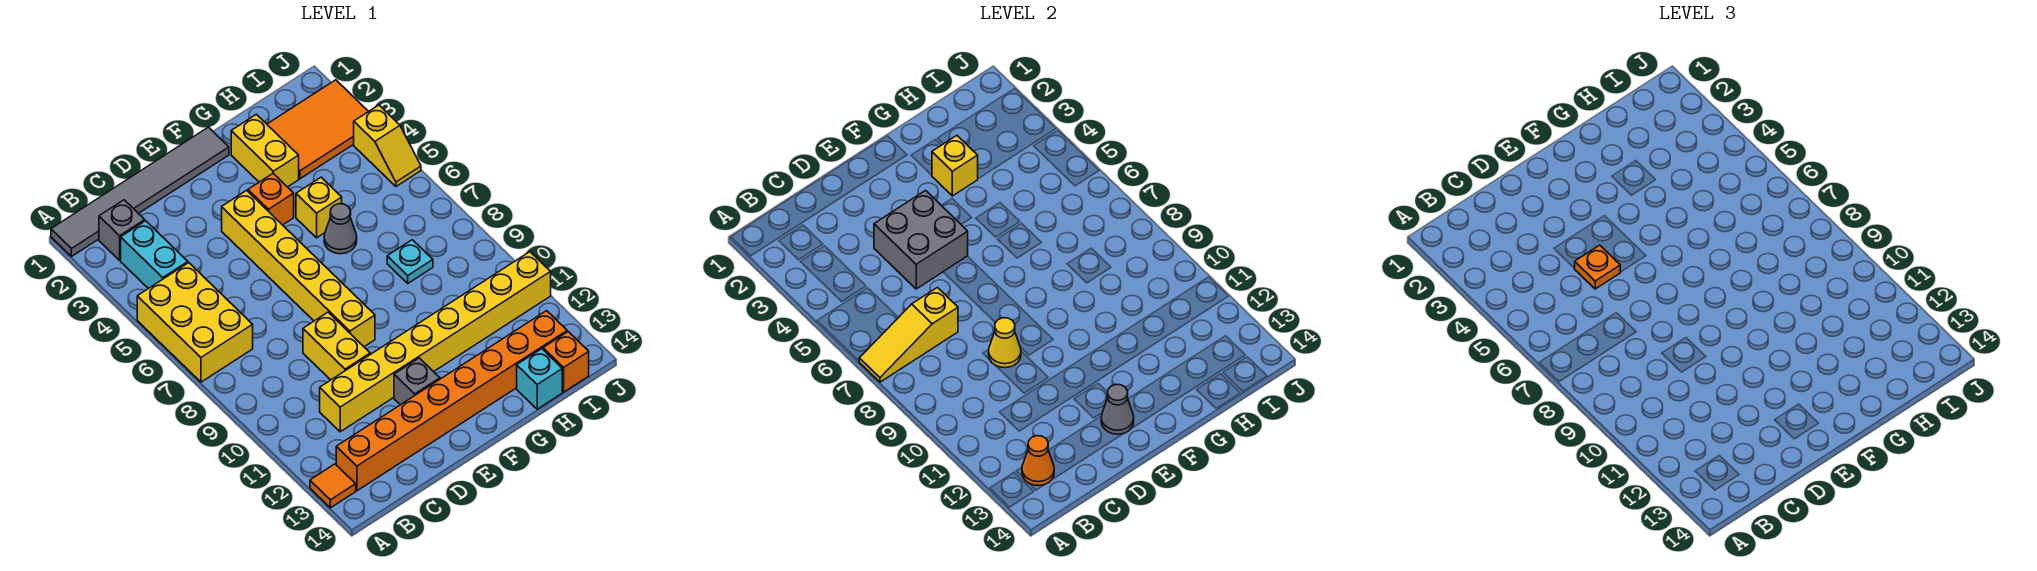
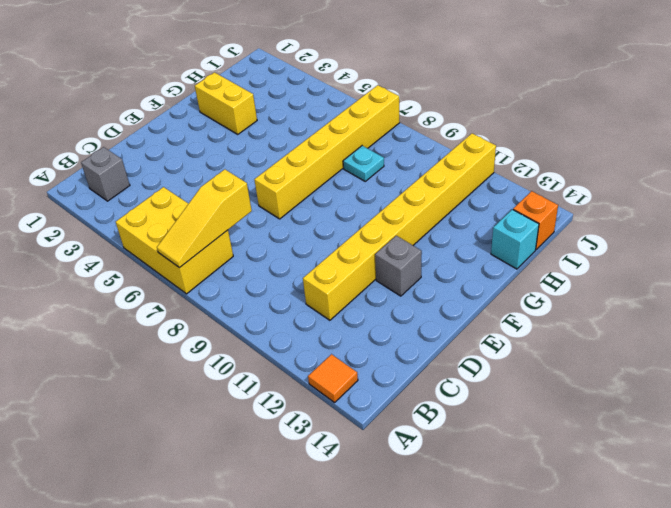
yellow brick E7:J7 level 1 -> yellow brick E4:E9 level 1
none -> grey tile A1:F1 level 1
none -> cyan brick B3:B4 level 1
none -> orange brick B13:I13 level 1

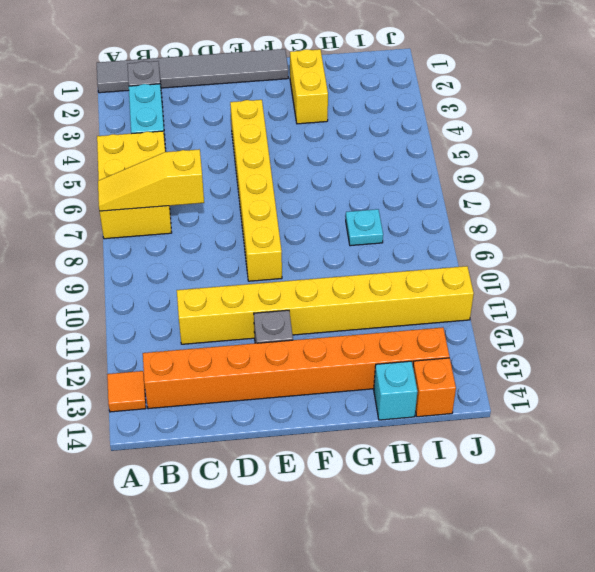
none -> yellow brick D9:D10 level 1
none -> orange brick F4 level 1
none -> yellow brick G5 level 1

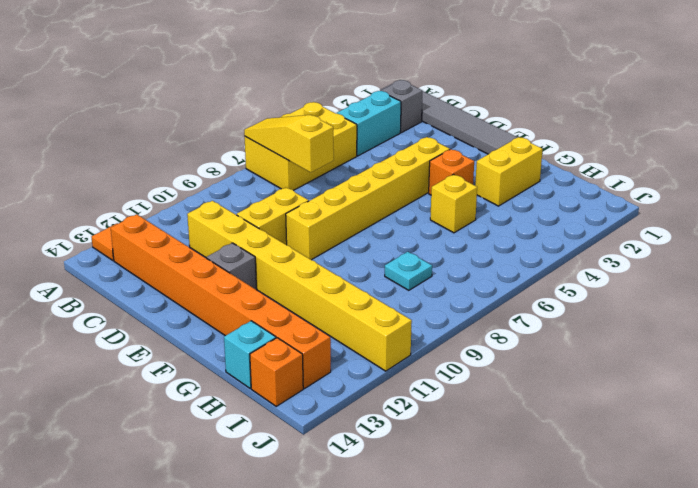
none -> grey cone G6 level 1
none -> orange tile H2:J3 level 1
none -> yellow slope J4:J5 level 1 top 4

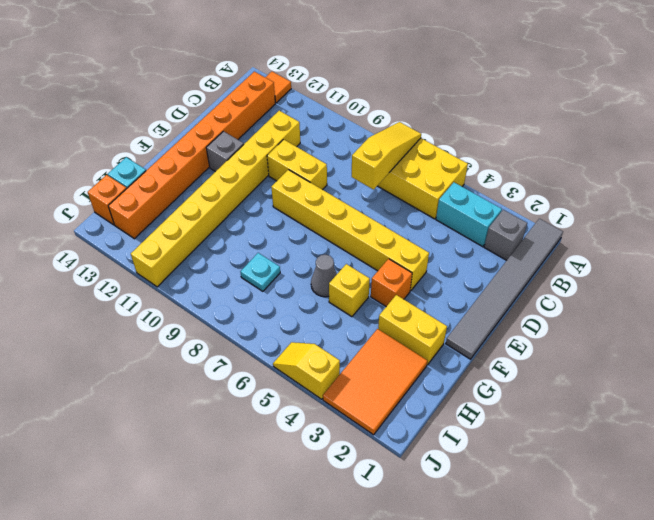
none -> orange cone B13 level 2
none -> grey brick D4:E5 level 2
none -> yellow cone D9 level 2

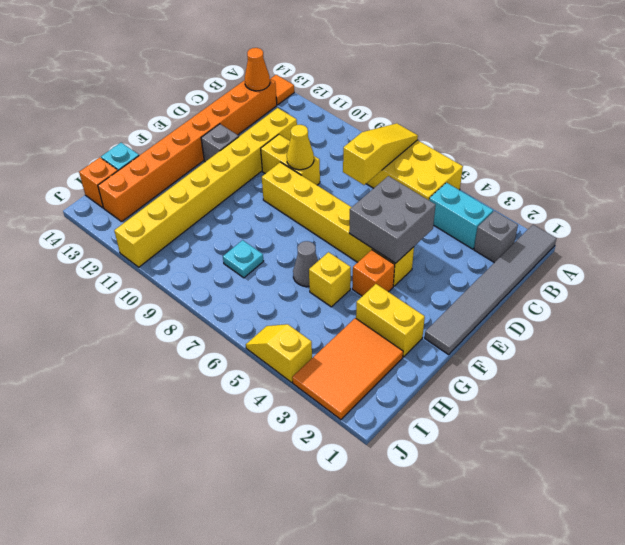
none -> grey cone E13 level 2
none -> yellow brick G3 level 2
none -> orange plate D5 level 3

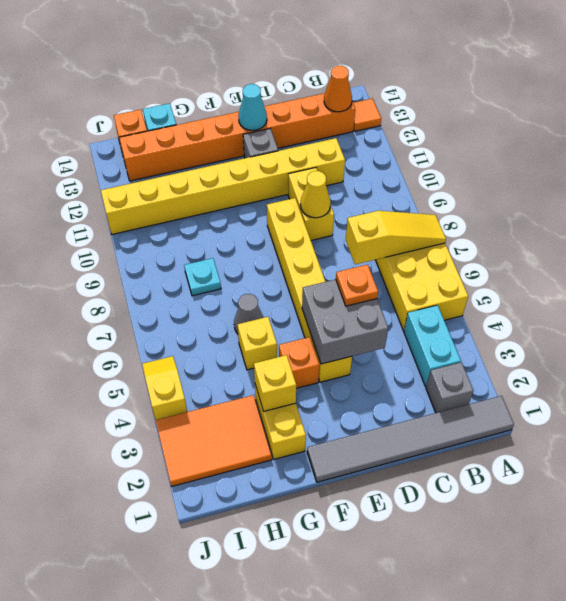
cyan cone E13 level 2 -> grey cone E13 level 2

